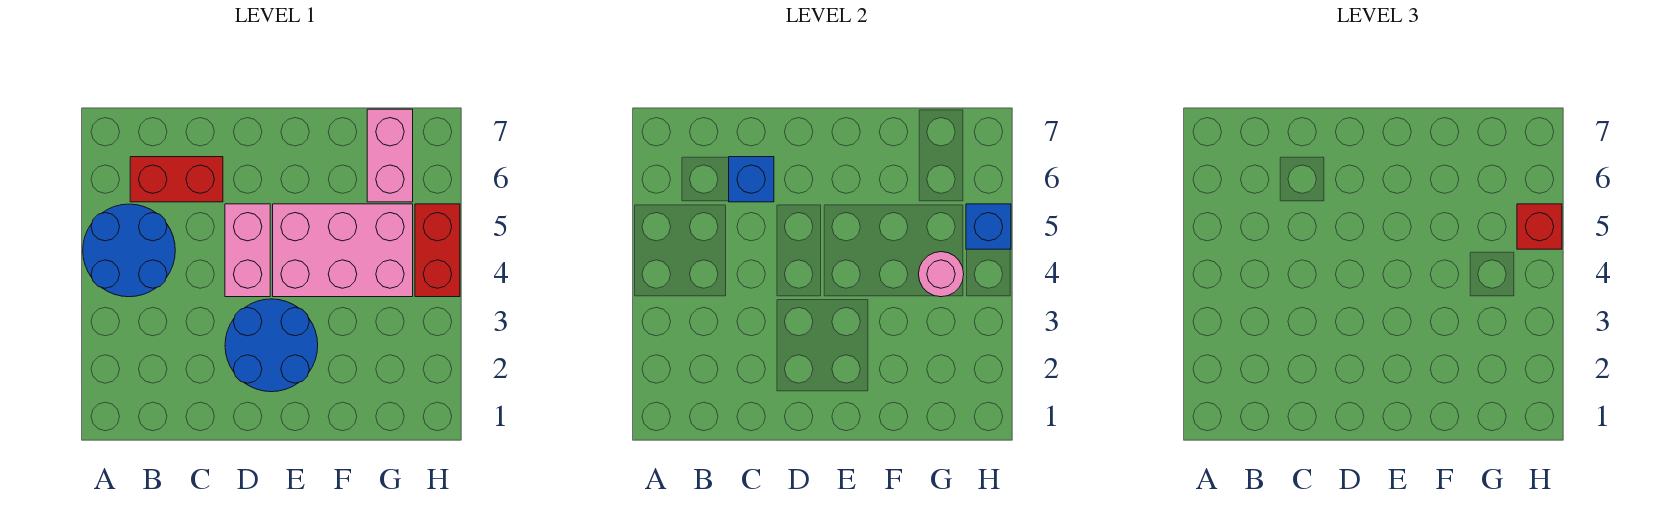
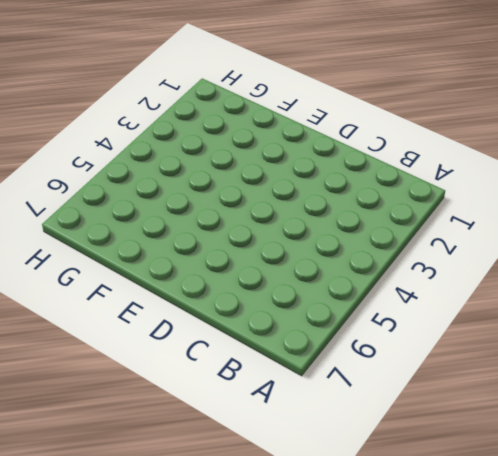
none -> blue round brick A4:B5 level 1
none -> red brick B6:C6 level 1

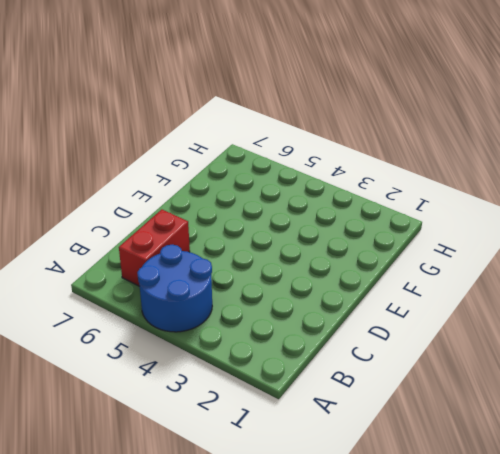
none -> blue round brick D2:E3 level 1
none -> pink brick D4:D5 level 1

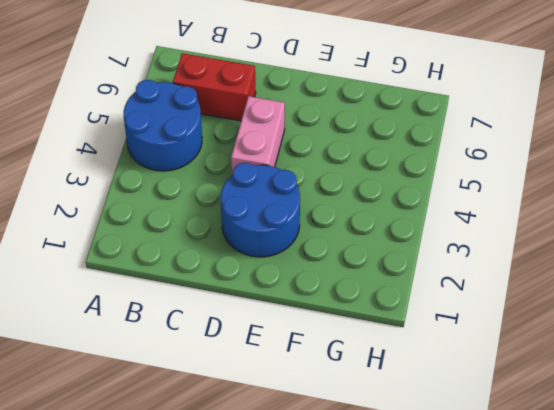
none -> pink brick E4:G5 level 1
none -> pink brick G6:G7 level 1

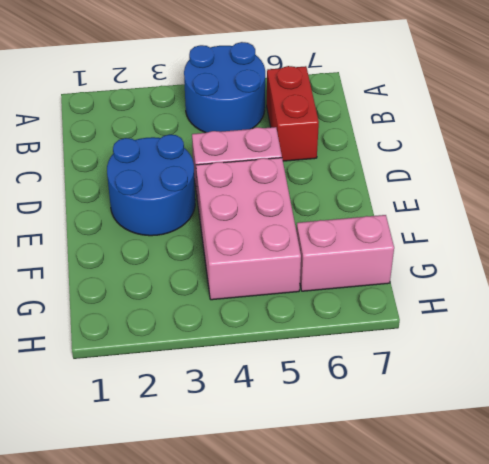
none -> red brick H4:H5 level 1
none -> blue brick C6 level 2

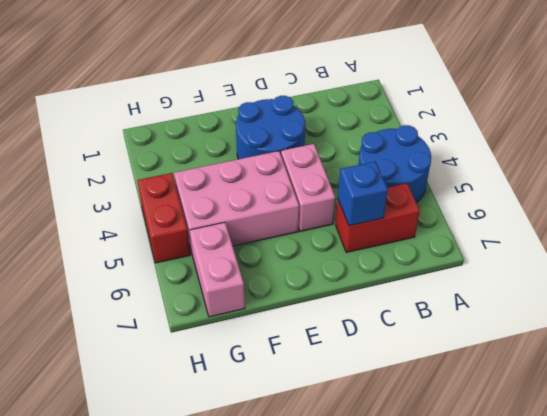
none -> pink round brick G4 level 2
none -> blue brick H5 level 2

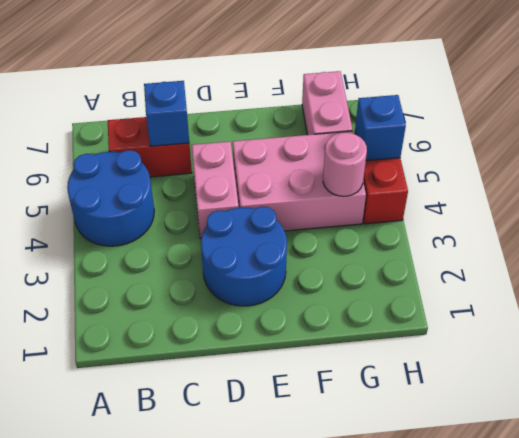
none -> red brick H5 level 3

